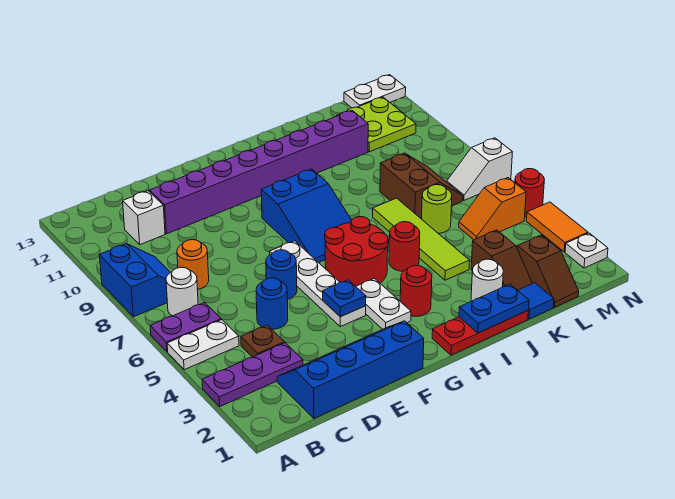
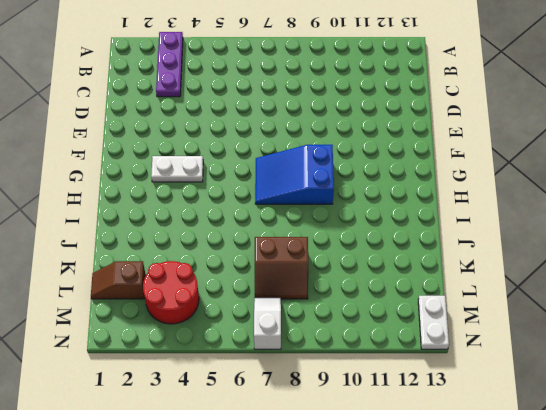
red round brick L3:M4 level 1 -> red round brick G5:H6 level 1
none -> white plate A5:B5 level 1
none -> purple plate A6:B6 level 1
none -> blue slope A8:B9 level 1 top A
none -> white round brick B7 level 1

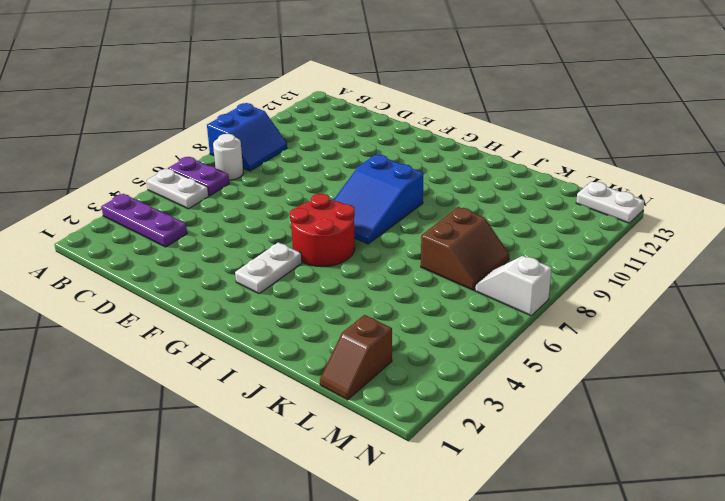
none -> blue slope C1:F2 level 1 top 1
none -> brown plate C4 level 1
none -> orange round brick C8 level 1
none -> white brick C11 level 1

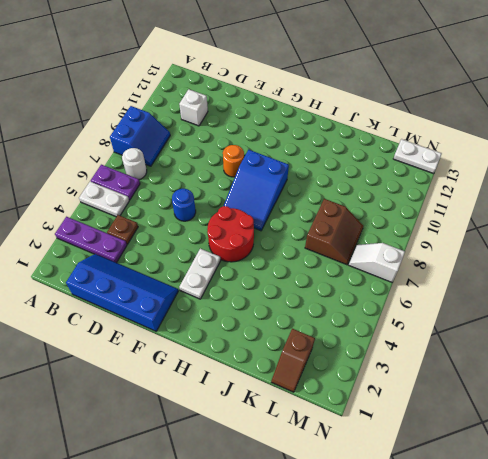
orange round brick F9 level 1 -> orange round brick C8 level 1
none -> blue round brick D5 level 1
none -> purple brick D11:K11 level 1
none -> white plate F4:F7 level 1
none -> red plate H1:J1 level 1

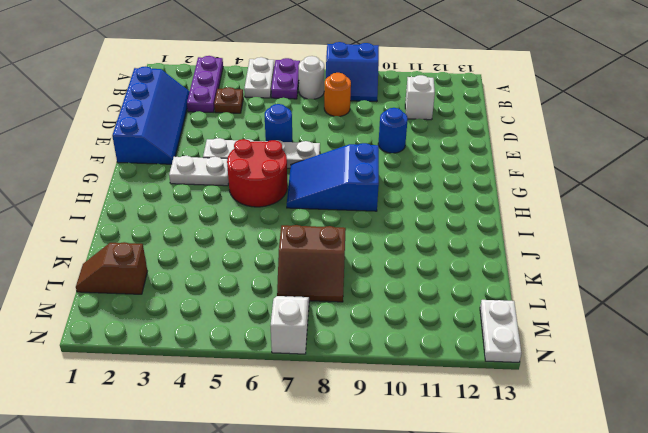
blue round brick E10 level 1 -> blue round brick D5 level 1
none -> purple brick D11:K11 level 1
none -> red plate H1:J1 level 1
none -> red round brick H3 level 1
none -> red round brick I5 level 1

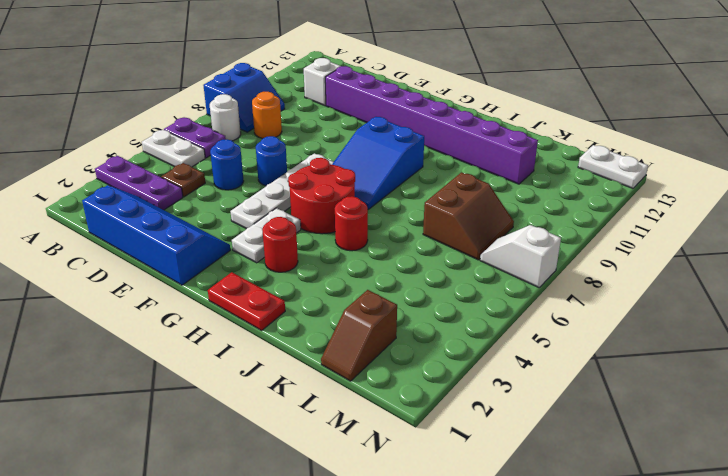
red plate H1:I1 level 1 -> red plate H1:J1 level 1
none -> white round brick J2 level 1
none -> lime tile J4:J7 level 1
none -> blue tile K1 level 1
none -> brown slope K2:K3 level 1 top 3

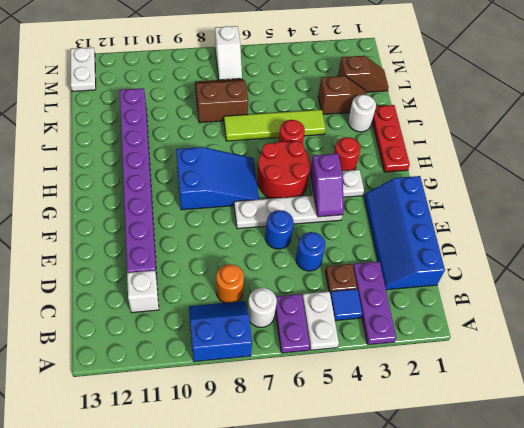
blue tile B4 level 1 -> blue tile K1 level 1
purple slope F4:G4 level 2 top G -> blue plate F4 level 2
none -> lime round brick K6 level 1
none -> orange slope L5:M5 level 1 top M
none -> lime plate L11:M12 level 1
none -> white plate N2 level 1

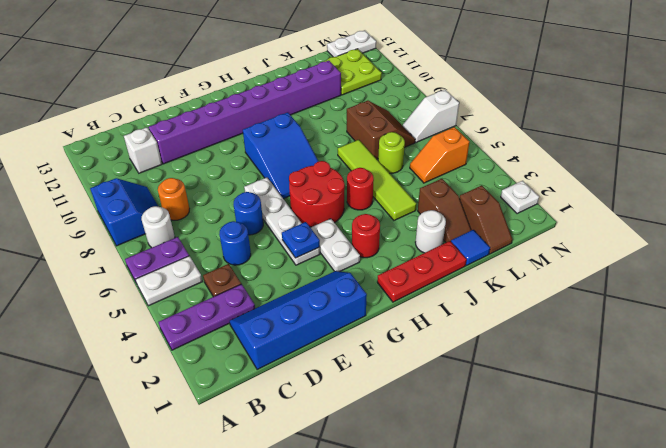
none -> orange tile N3:N4 level 1
none -> red round brick N5 level 1
none -> blue plate I1:J1 level 2

